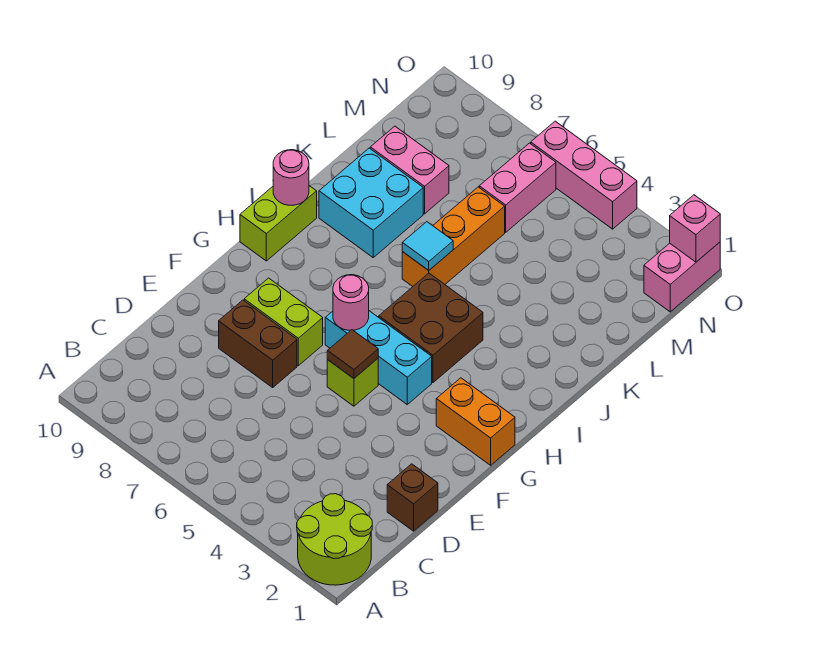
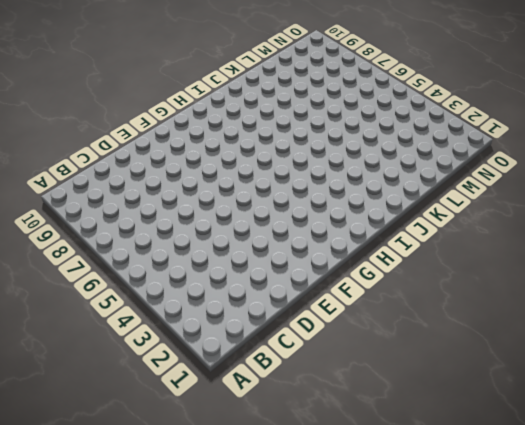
none -> lime round brick A1:B2 level 1
none -> brown brick D1 level 1
none -> brown brick E7:E8 level 1

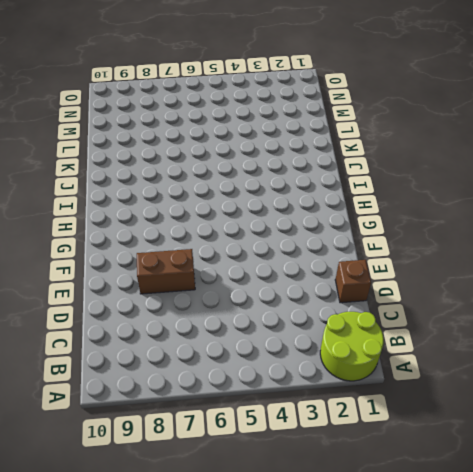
none -> lime brick F5 level 1
none -> lime brick F7:F8 level 1
none -> orange brick G1:G2 level 1

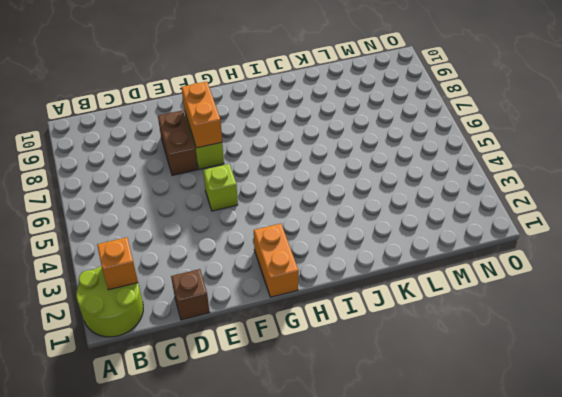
orange brick B2 level 2 -> none
orange brick F7:F8 level 2 -> none
none -> cyan brick G4:G6 level 1
none -> brown brick H4:I5 level 1
none -> lime brick H10:I10 level 1

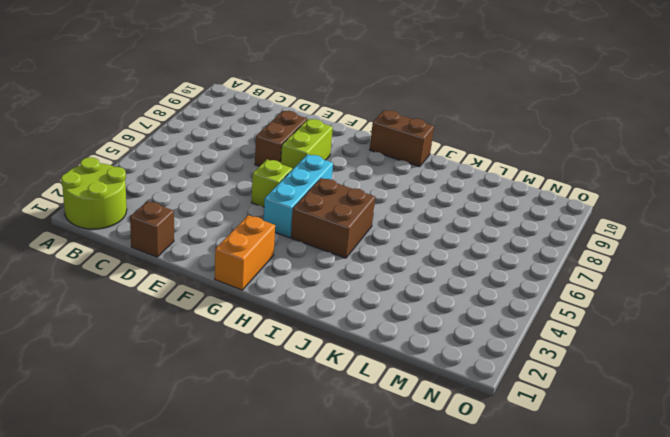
brown brick H10:I10 level 1 -> lime brick H10:I10 level 1
none -> orange brick J6:L6 level 1
none -> cyan brick J8:K9 level 1
none -> pink brick L8:L9 level 1

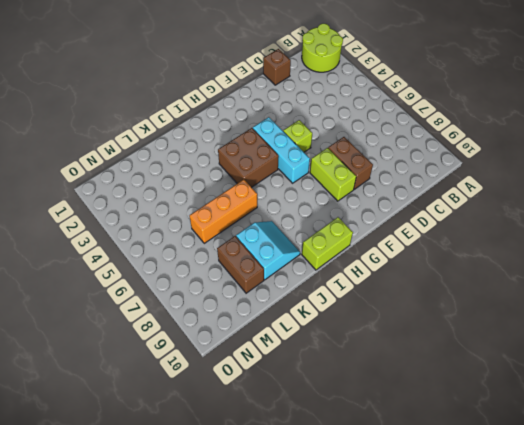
cyan slope J8:K9 level 1 top K -> cyan brick J8:K9 level 1
brown brick L8:L9 level 1 -> pink brick L8:L9 level 1
none -> orange brick G1:G2 level 1
none -> pink brick M6:N6 level 1
none -> pink brick N1:O1 level 1

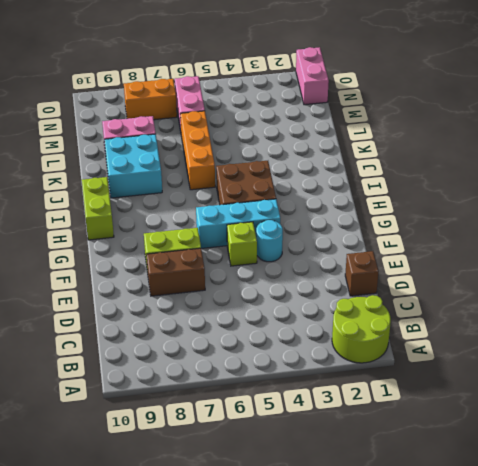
cyan round brick F4 level 1 -> none
orange brick N7:N8 level 1 -> orange brick G1:G2 level 1
none -> pink brick O4:O6 level 1
none -> brown tile F5 level 2
none -> pink round brick G6 level 2

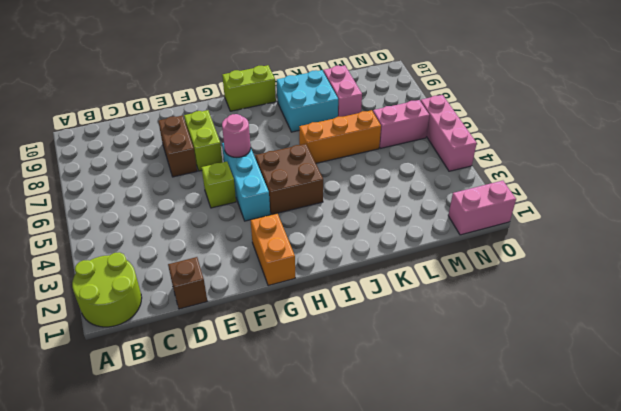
none -> brown tile F5 level 2
none -> pink round brick I10 level 2
none -> cyan tile J6 level 2

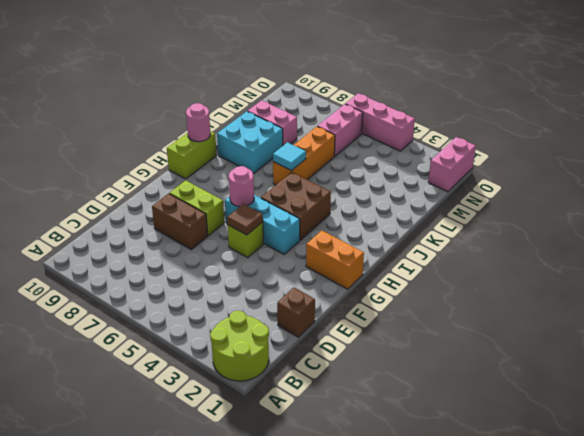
none -> pink brick O1 level 2

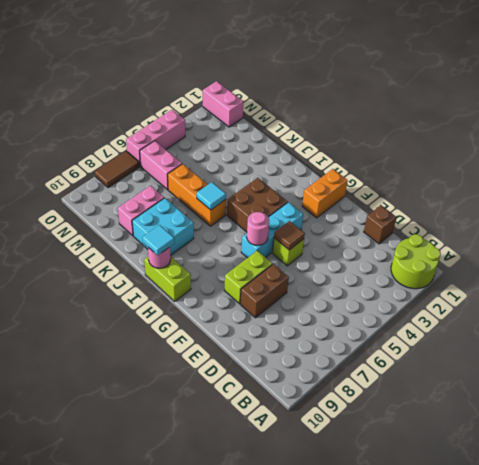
cyan tile I10 level 3 -> none
brown tile O7:O8 level 1 -> none
none -> pink brick O1 level 2

